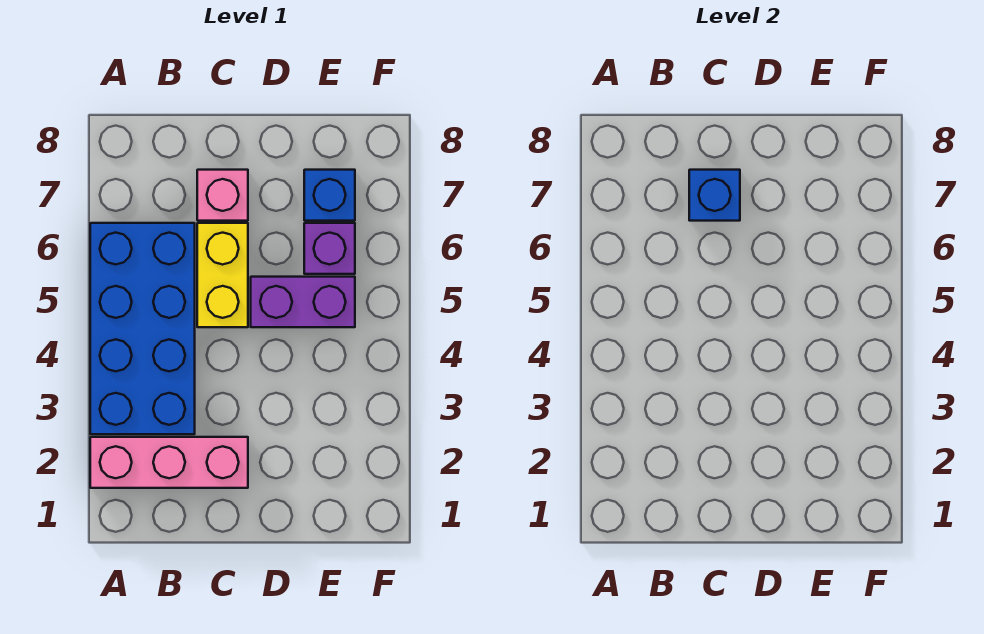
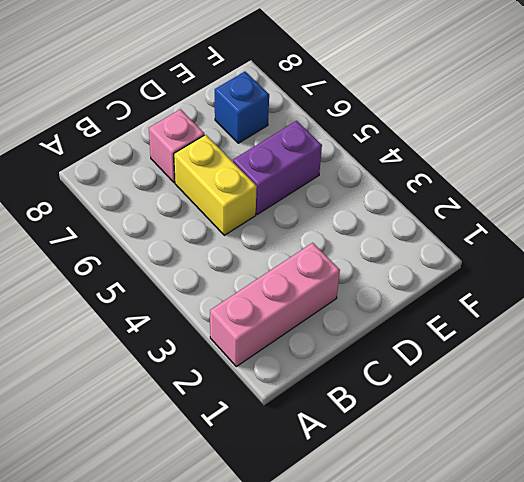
none -> blue brick A3:B6 level 1
none -> purple brick E6 level 1

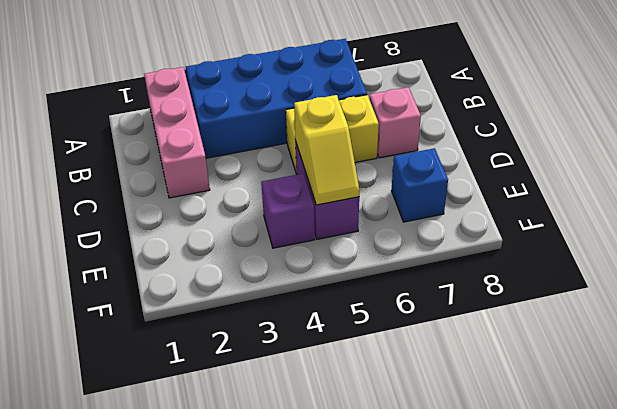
yellow slope D5:E5 level 2 top D -> none
purple brick E4 level 1 -> purple brick E6 level 1
none -> blue brick C7 level 2

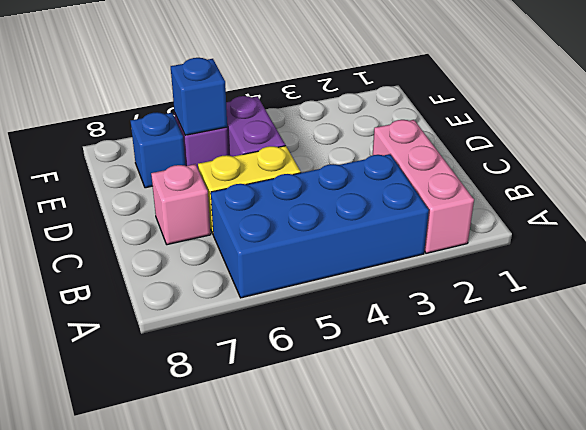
blue brick E6 level 2 -> blue brick C7 level 2

